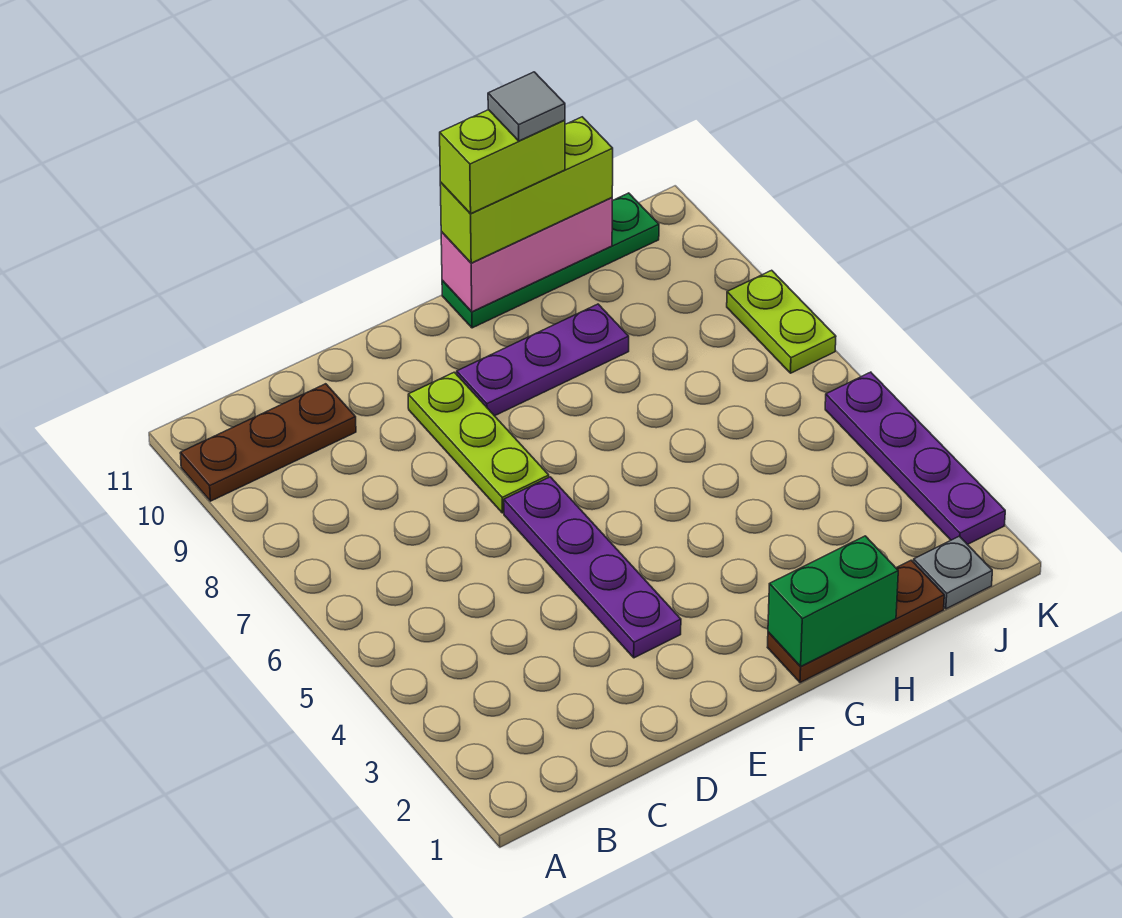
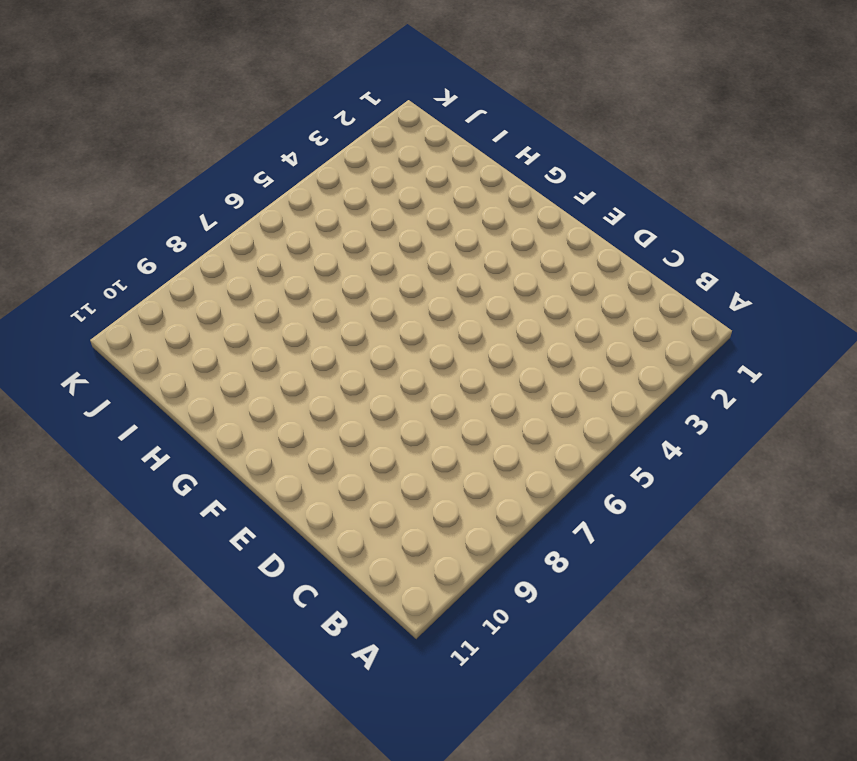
none -> brown plate A10:C10 level 1
none -> purple plate E3:E6 level 1
none -> lime plate E7:E9 level 1

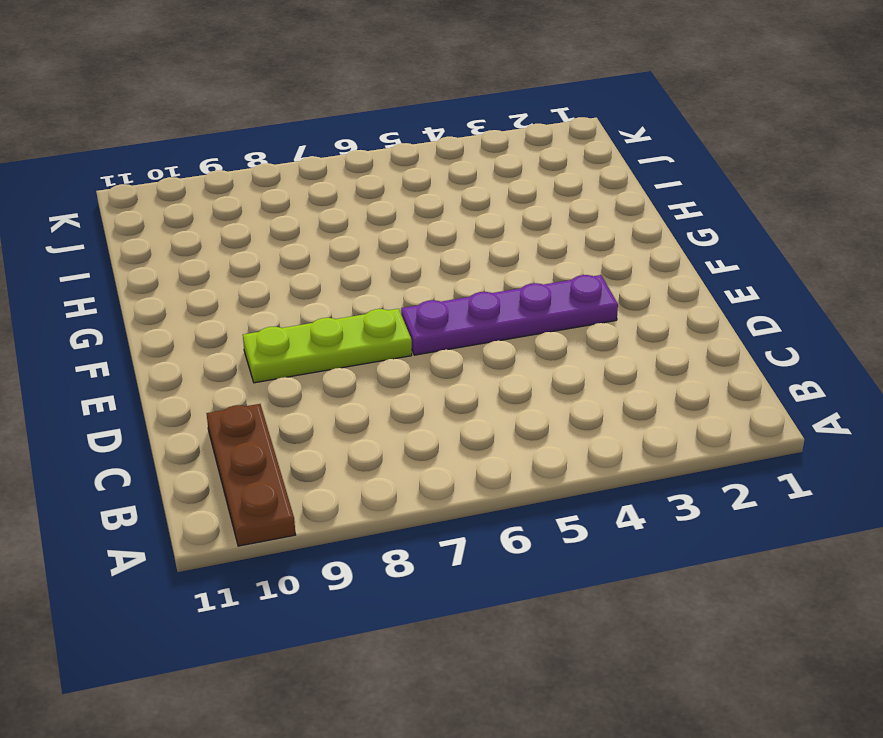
none -> purple plate F9:H9 level 1
none -> brown plate G1:I1 level 1
none -> green plate G11:J11 level 1

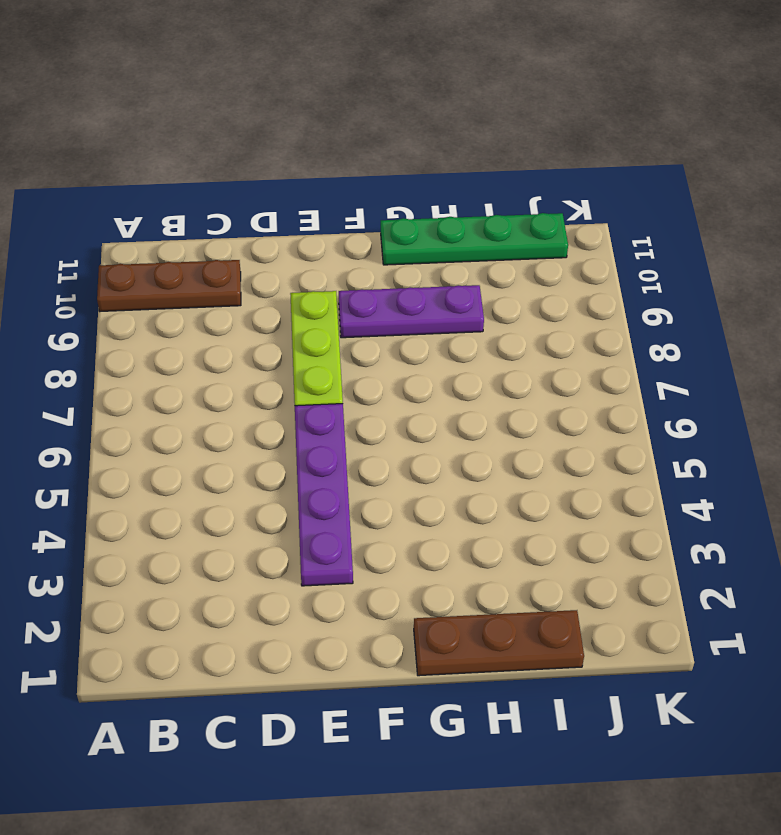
none -> grey plate J1 level 1
none -> purple plate K2:K5 level 1
none -> lime plate K7:K8 level 1

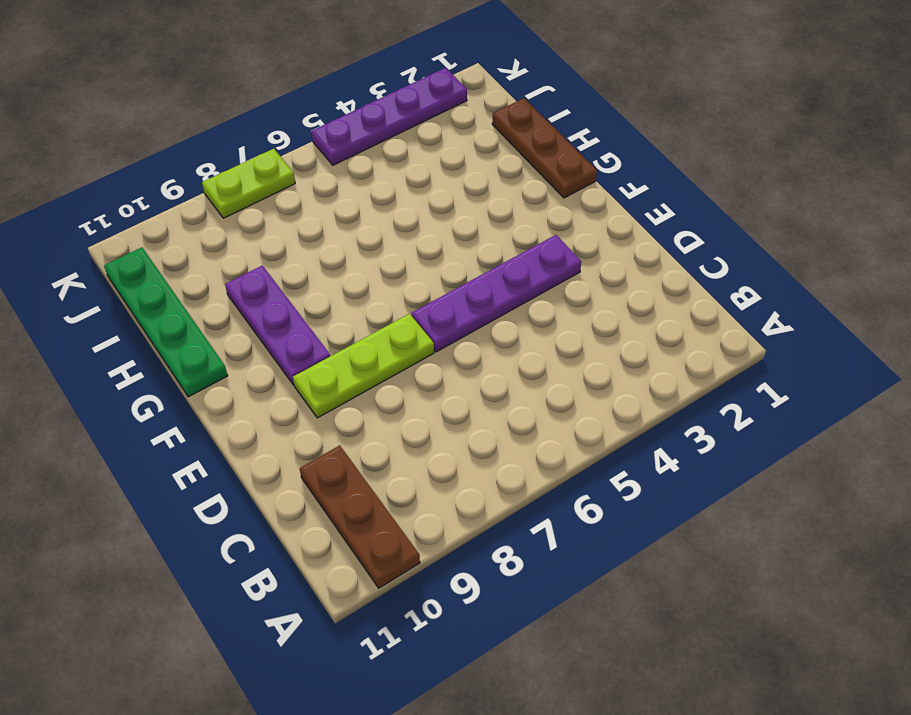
none -> grey plate J1 level 1
none -> green brick G1:H1 level 2
none -> pink brick G11:I11 level 2

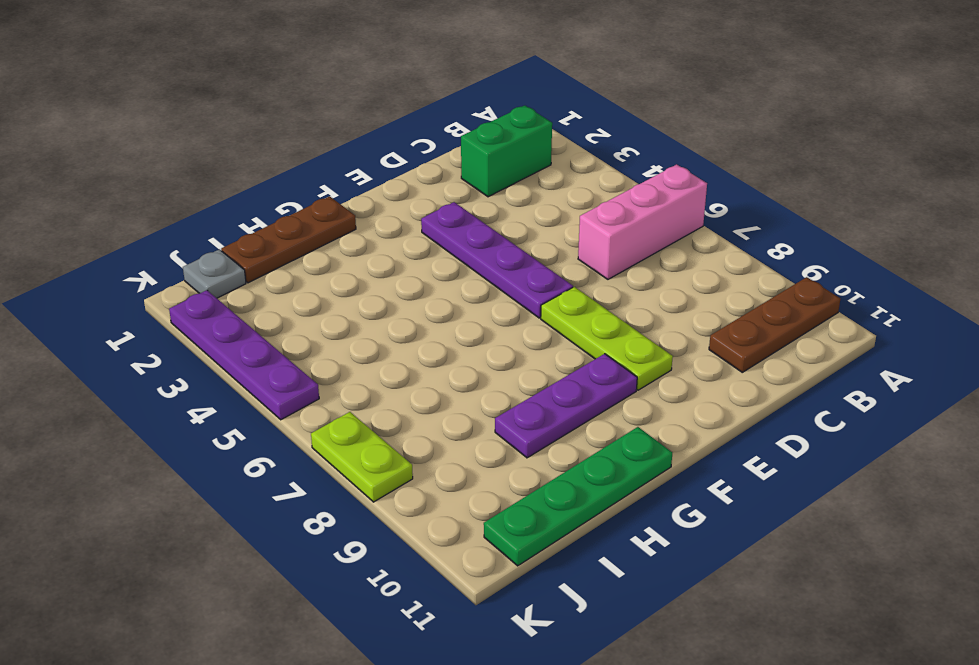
pink brick A6:C6 level 1 -> pink brick G11:I11 level 2
green brick B2:C2 level 1 -> green brick G1:H1 level 2
none -> lime brick G11:I11 level 3
none -> lime brick G11:H11 level 4
none -> grey tile H11 level 5

